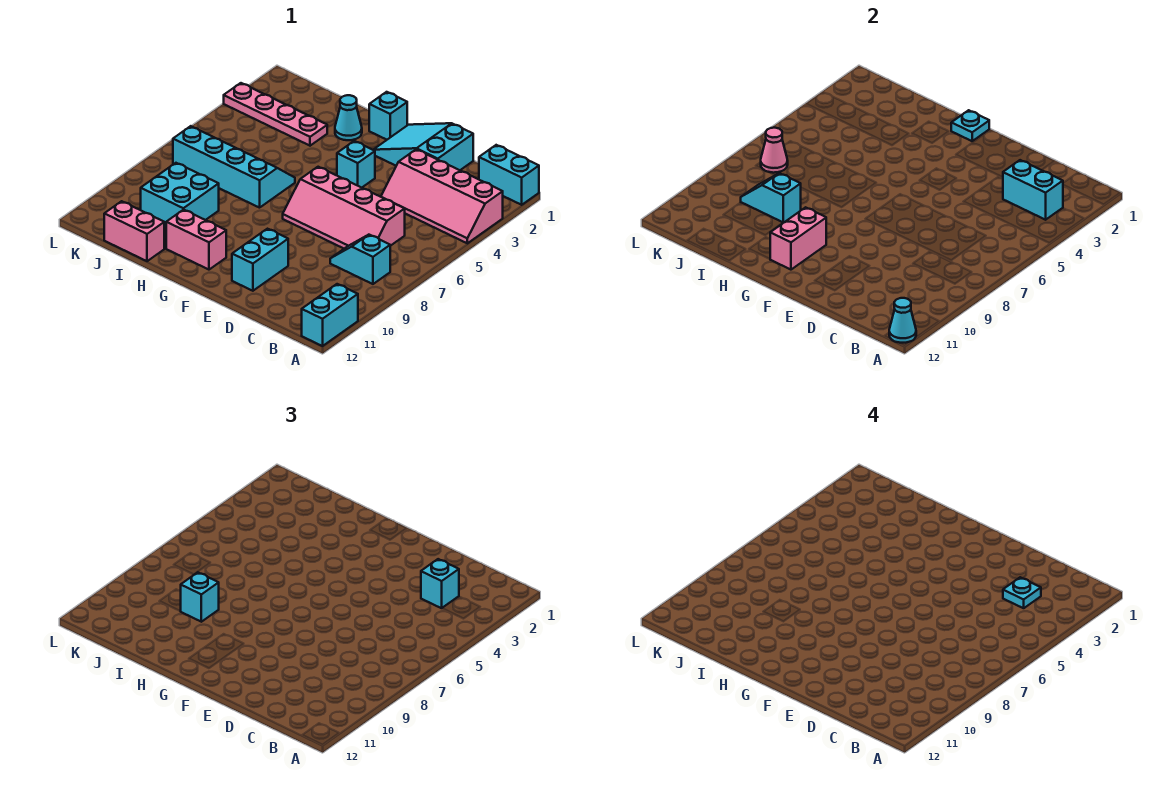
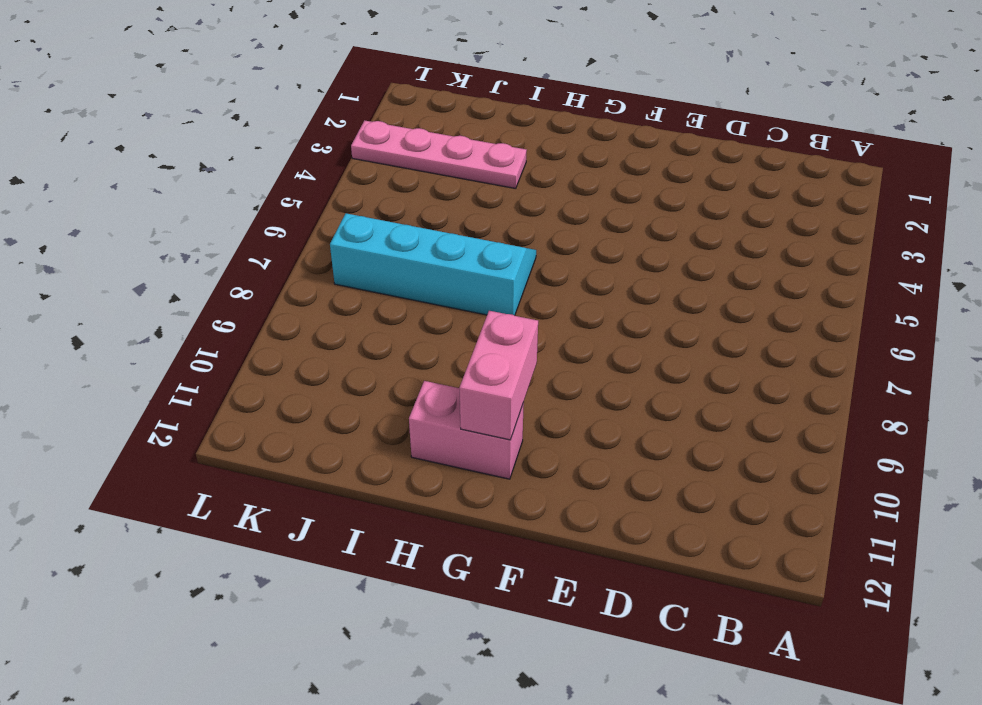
none -> cyan brick A1:B1 level 1
none -> pink slope A3:D4 level 1 top 3
none -> cyan brick A11:A12 level 1

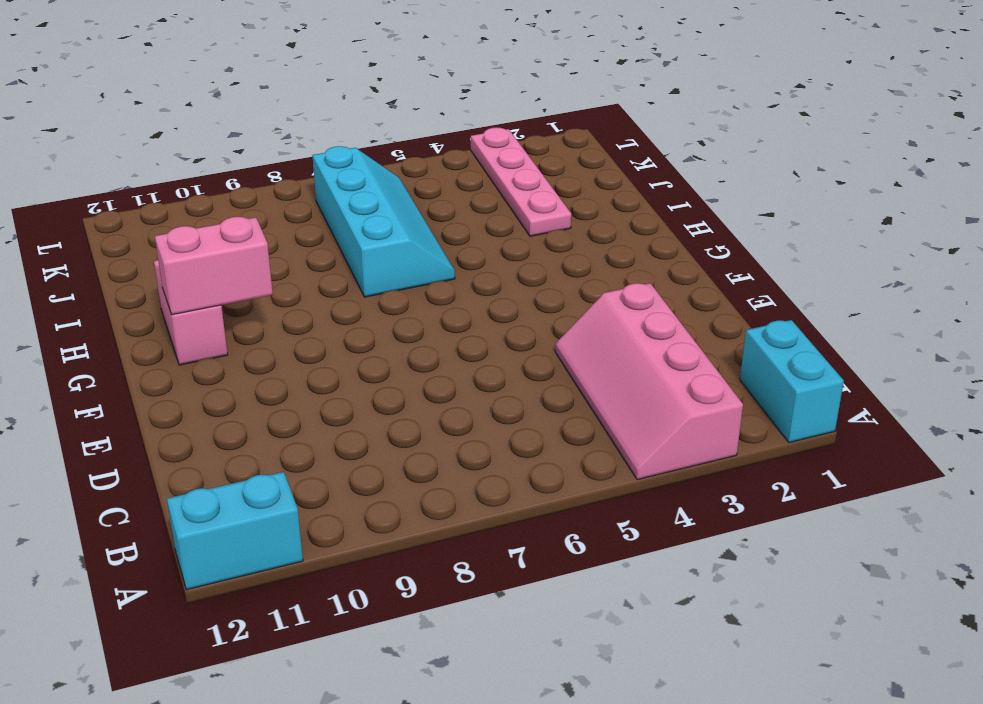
none -> cyan slope B8:C8 level 1 top B
none -> pink slope C6:F7 level 1 top 6
none -> cyan slope D1:F2 level 1 top D

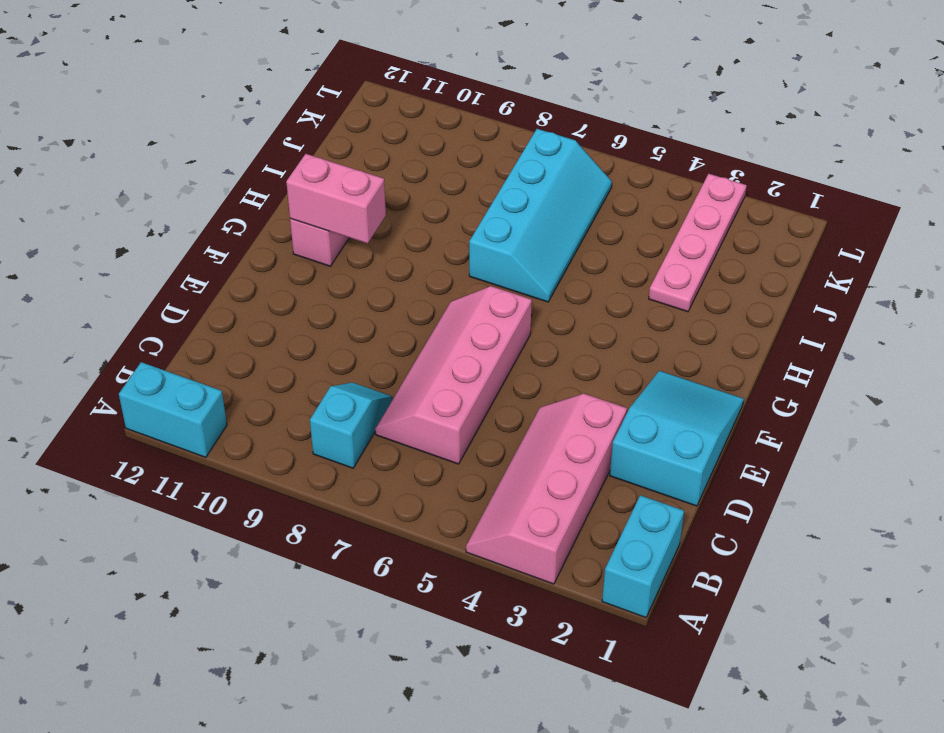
none -> cyan brick E10:E11 level 1
none -> cyan brick F4 level 1
none -> cyan brick G1 level 1

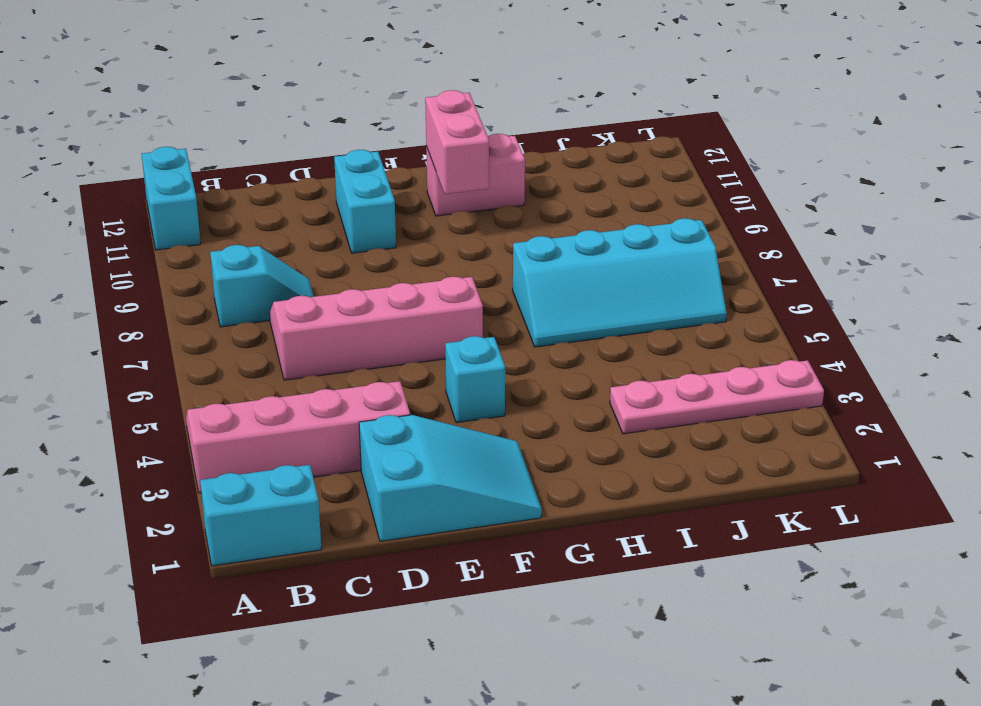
none -> cyan brick G1 level 1
none -> cyan cone H2 level 1
none -> cyan brick I9:J10 level 1

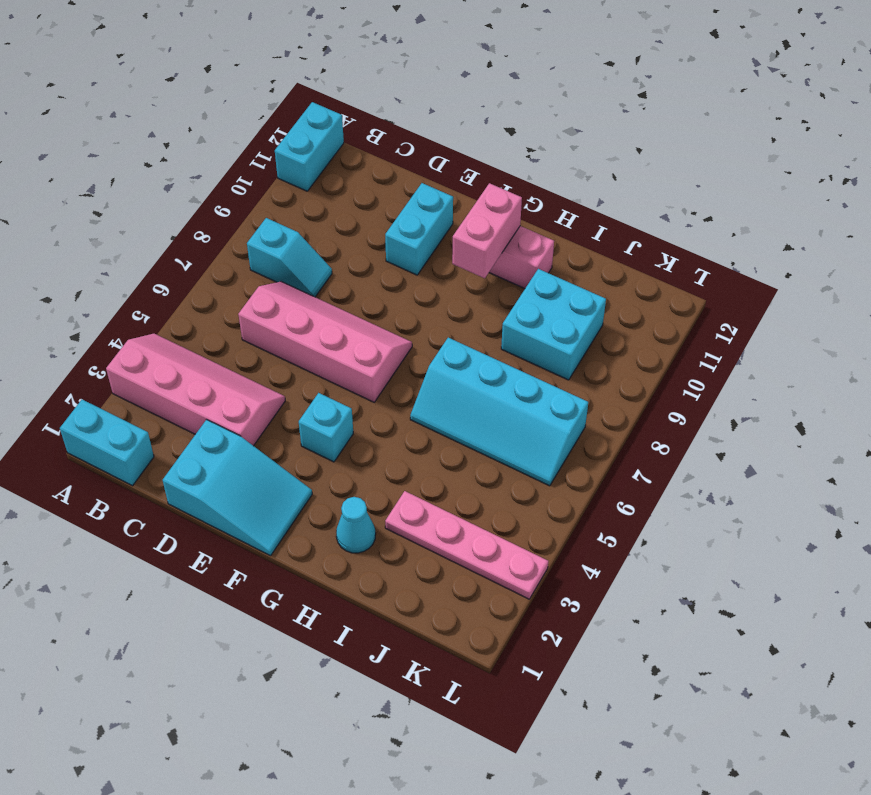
none -> cyan brick G1 level 1
none -> pink brick I12:J12 level 1
none -> cyan cone A12 level 2

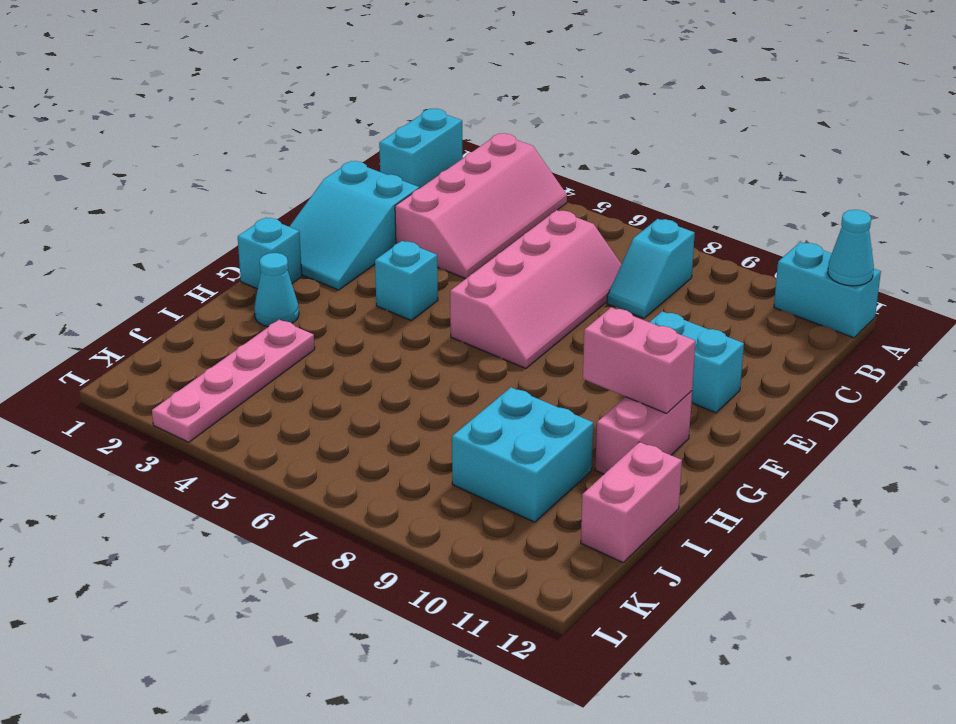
none -> cyan slope H6:K7 level 1 top 7
none -> cyan brick B3:C3 level 2
none -> cyan plate G1 level 2

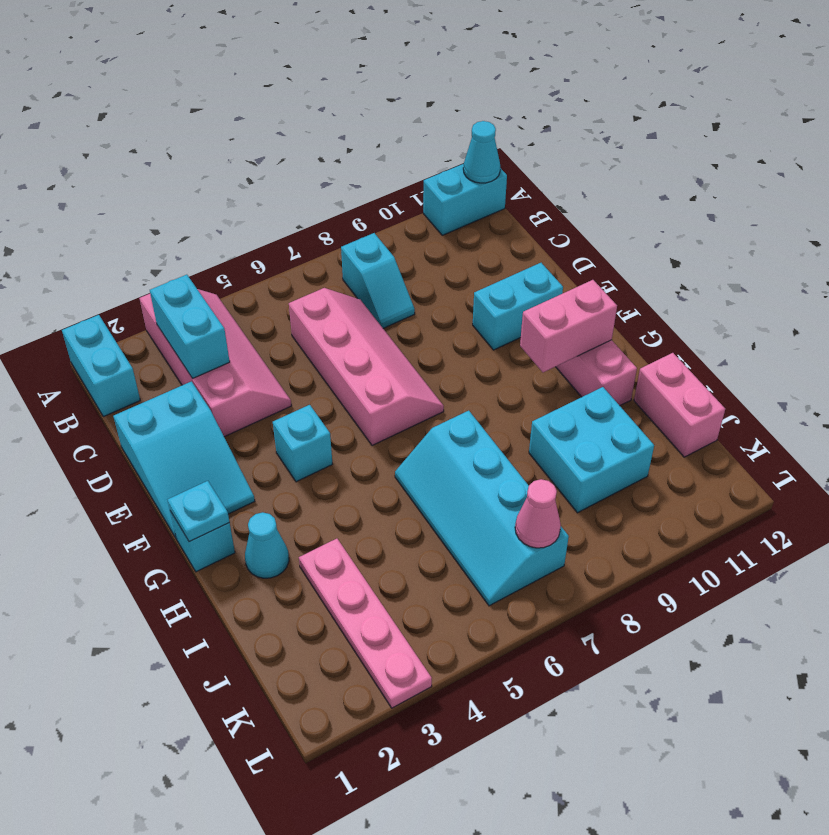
none -> cyan slope I9:J9 level 2 top I
none -> cyan brick C3 level 3
none -> cyan brick I9 level 3

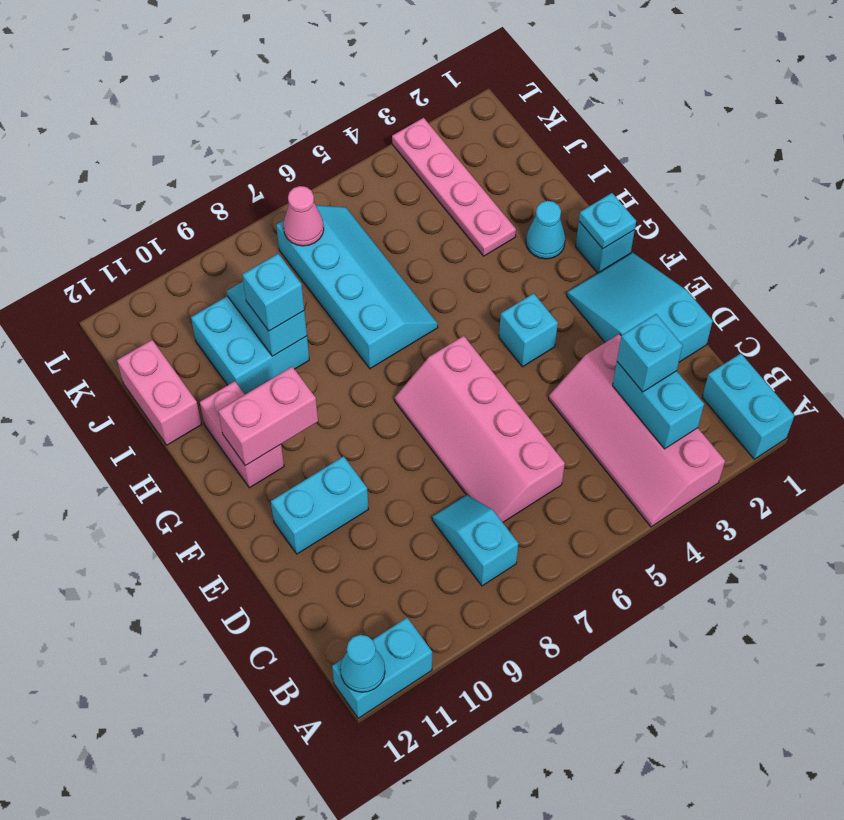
none -> cyan plate C3 level 4

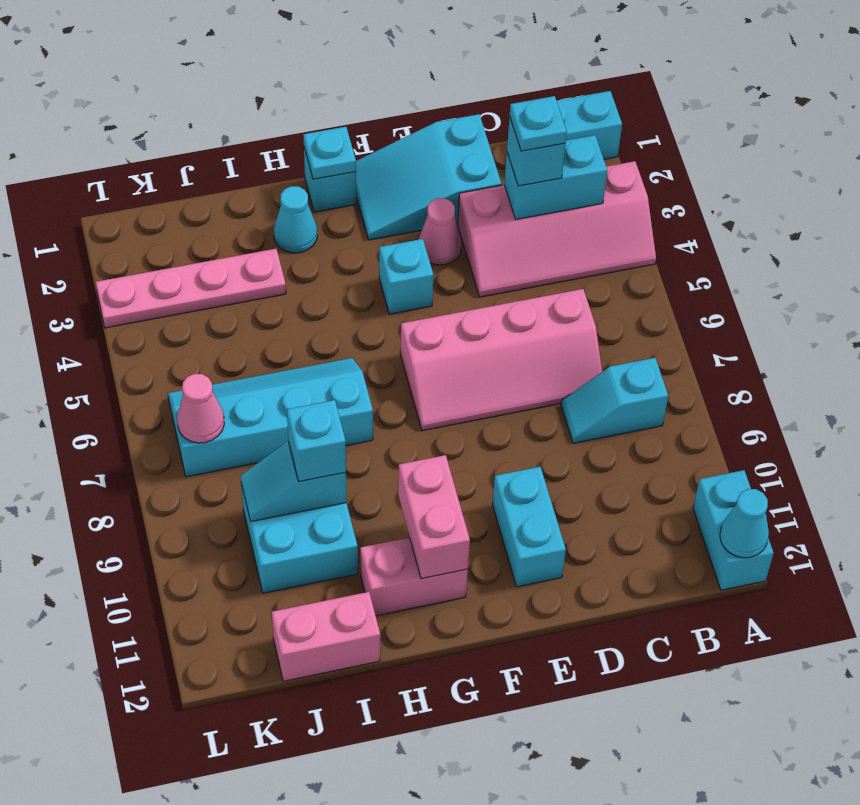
pink cone E3 level 1 -> none

